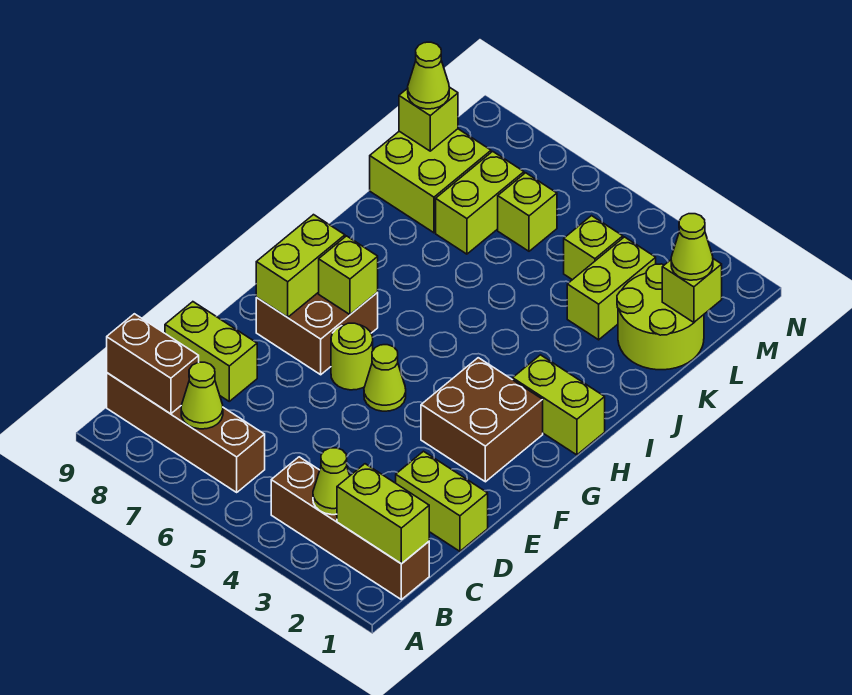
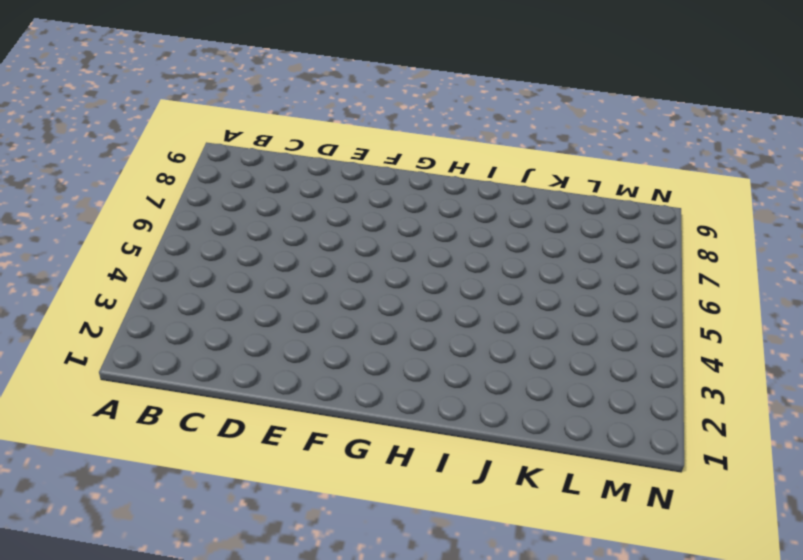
none -> brown brick B1:B4 level 1
none -> brown brick B6:B9 level 1
none -> lime brick D1:D2 level 1

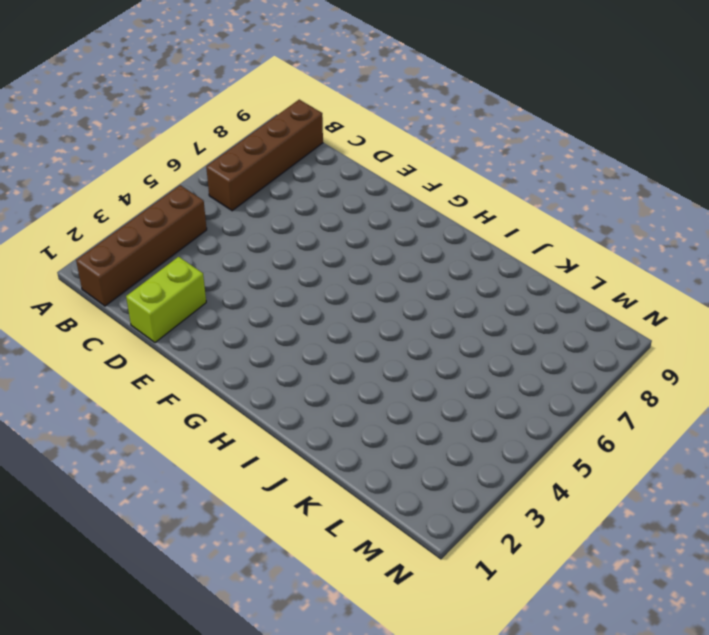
none -> lime brick D8:D9 level 1
none -> brown brick F2:G3 level 1
none -> lime cone F5 level 1

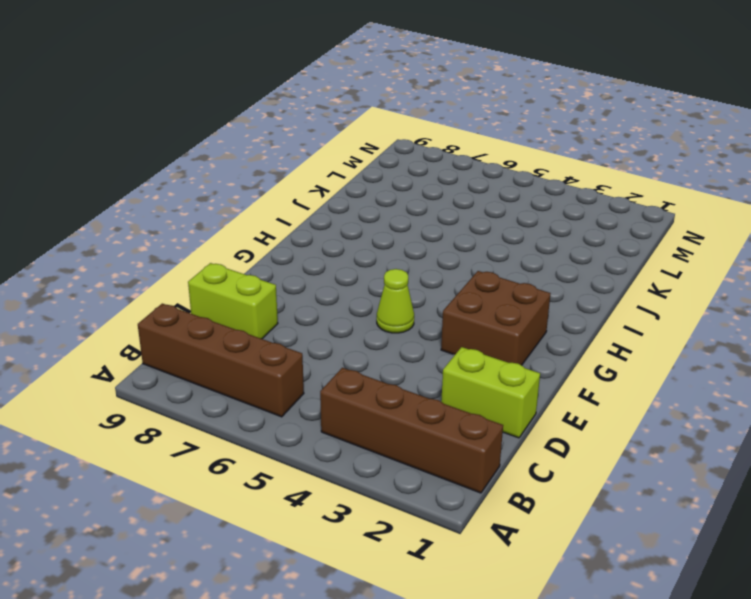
none -> lime round brick F6 level 1
none -> brown brick F7:G8 level 1
none -> lime brick H1:H2 level 1

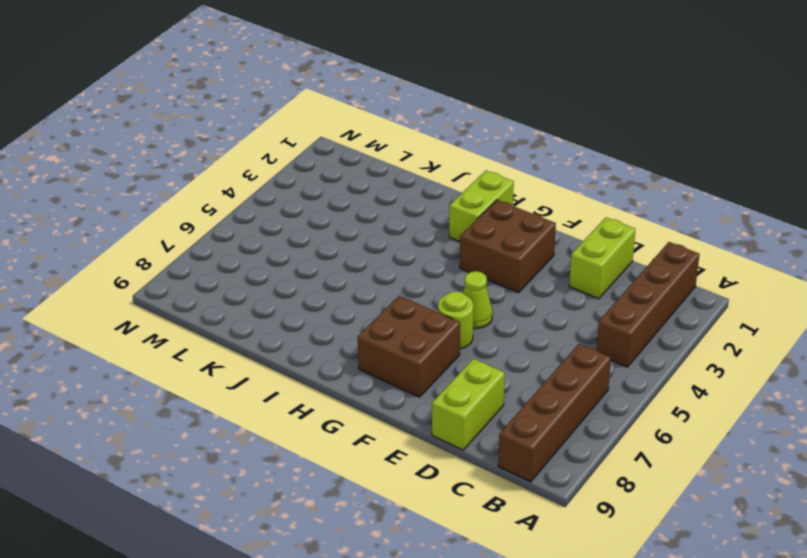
none -> lime round brick K1:L2 level 1
none -> lime brick K3:L3 level 1
none -> lime brick K7:L7 level 1

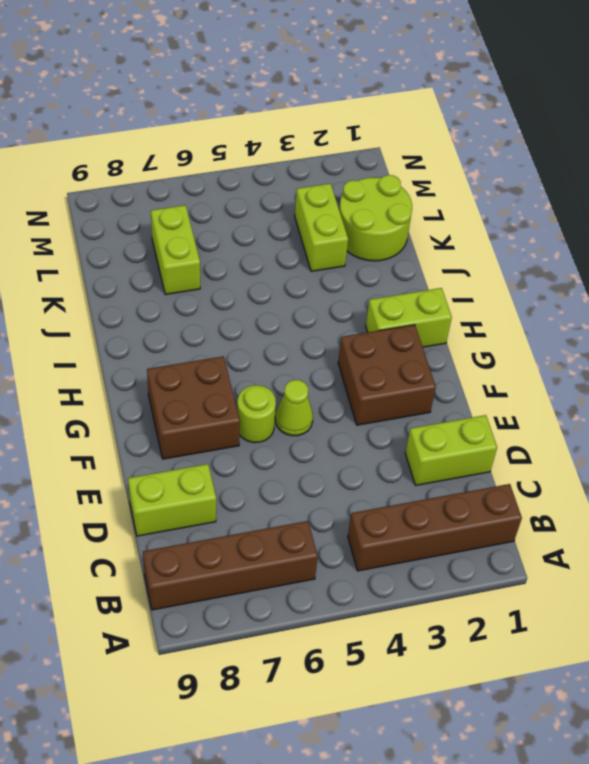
none -> lime brick K8:L9 level 1
none -> lime brick L4 level 1
none -> lime brick L6 level 1

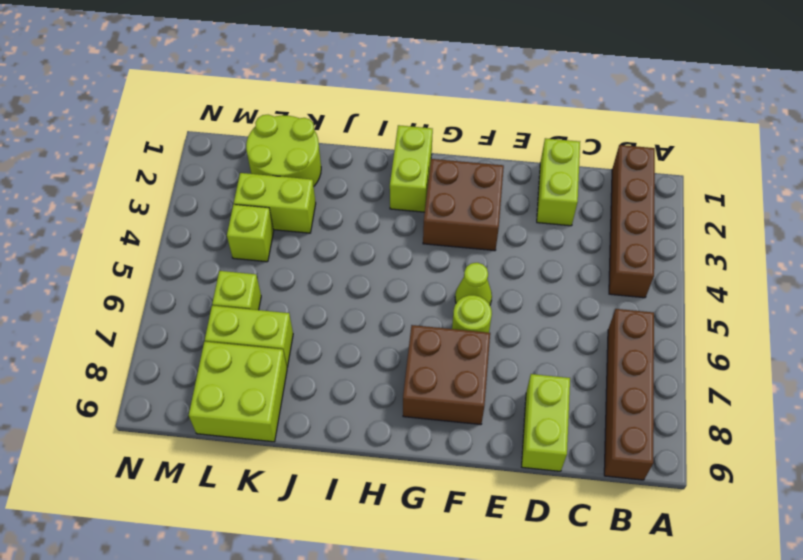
none -> lime brick B1:B2 level 2
none -> lime cone B3 level 2
none -> lime cone B7 level 2

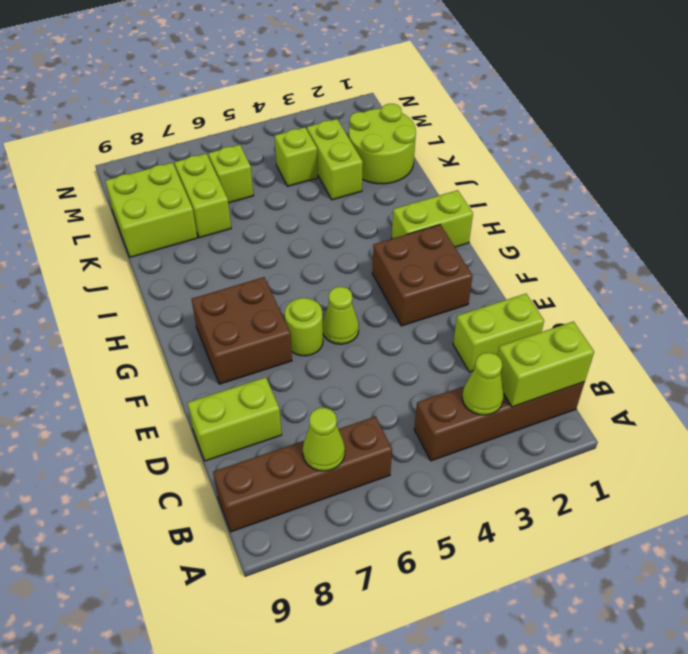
none -> brown brick B8:B9 level 2
none -> lime brick F8:G8 level 2
none -> lime brick G7 level 2

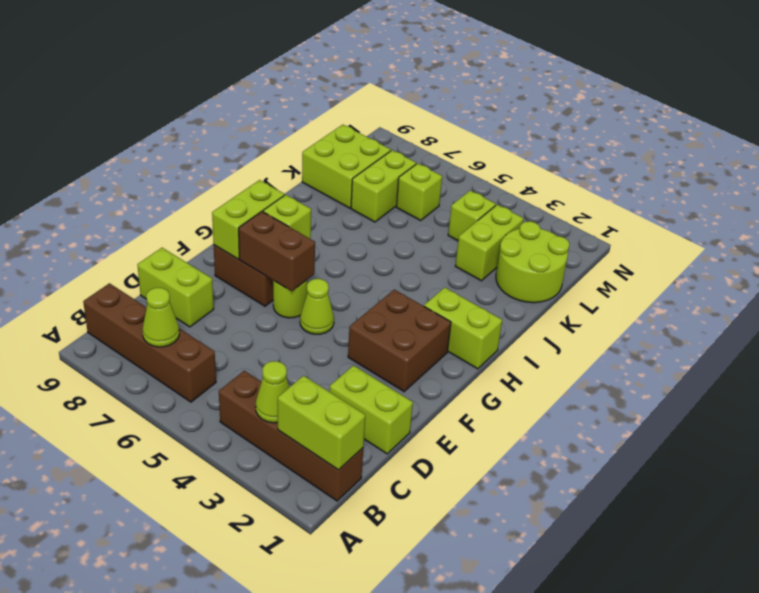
brown brick F6:F7 level 2 -> brown brick B8:B9 level 2
none -> lime brick L1 level 2
none -> lime brick L9 level 2
none -> lime cone L1 level 3

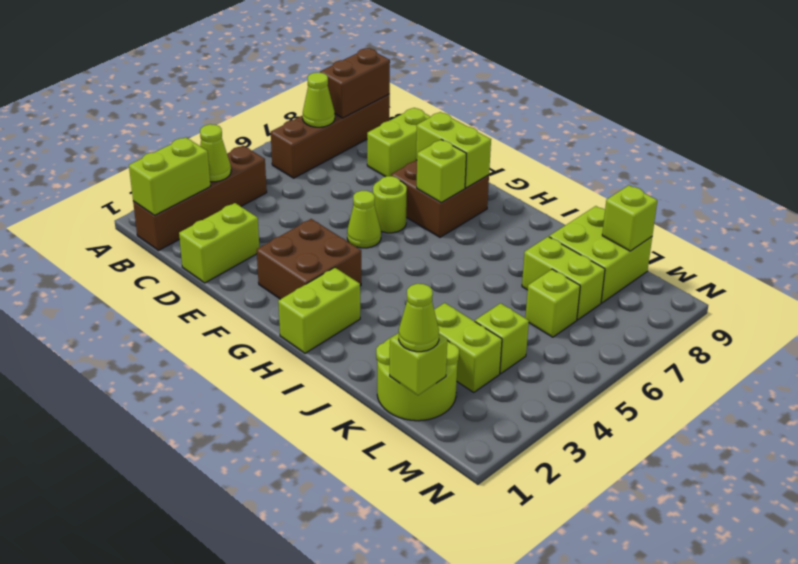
none -> lime cone L9 level 3

